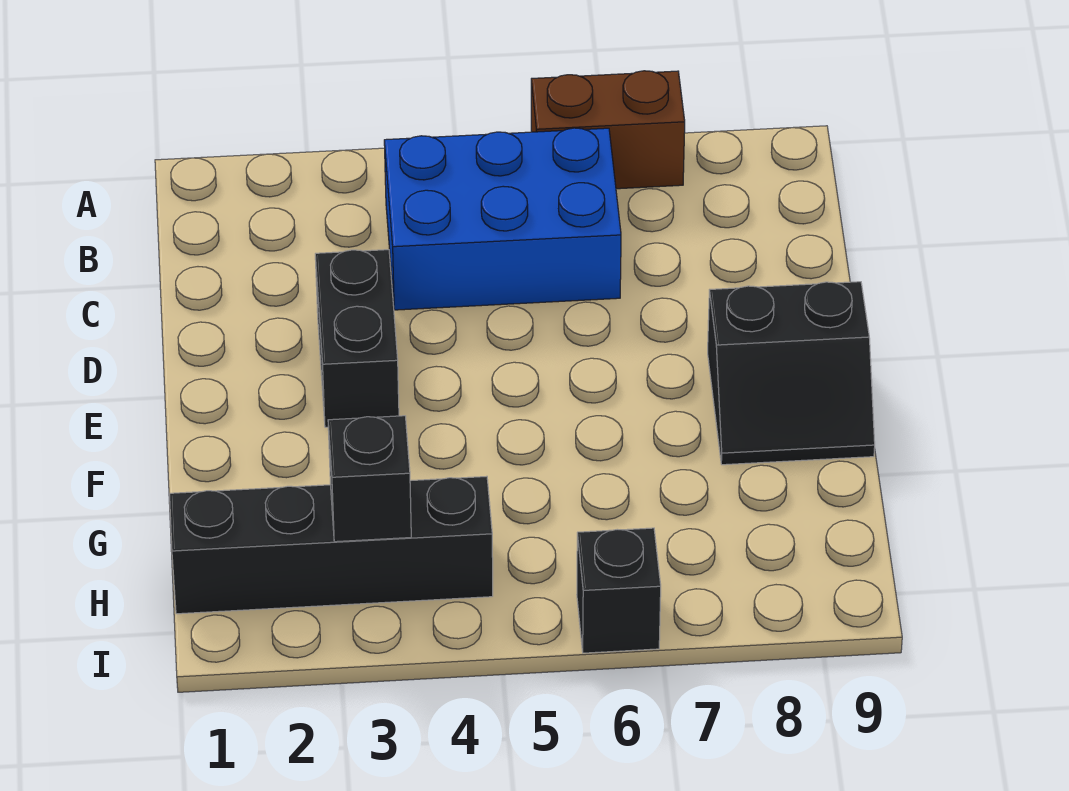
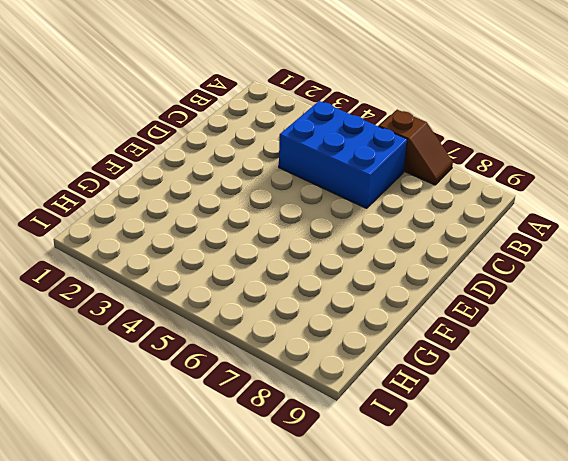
brown slope A6:A7 level 1 top 6 -> brown brick A6:A7 level 1
none -> black brick D3:E3 level 1
none -> black slope E8:F9 level 1 top E

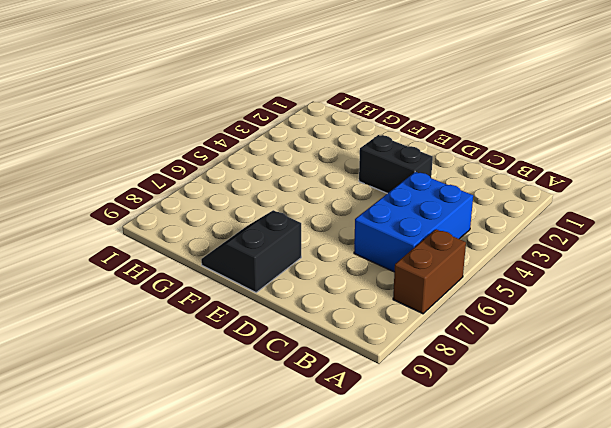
none -> black brick H1:H4 level 1
none -> black brick I6 level 1

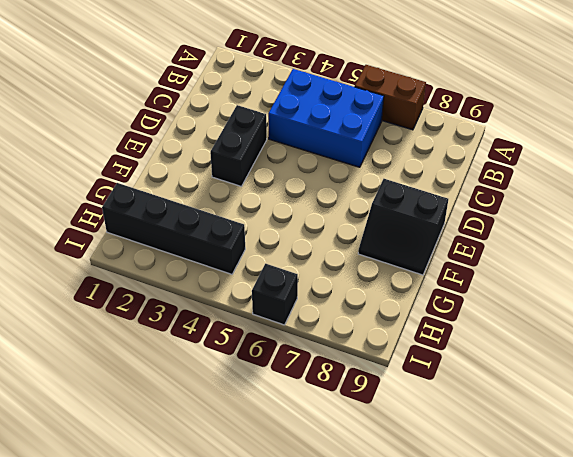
none -> black brick H3 level 2

